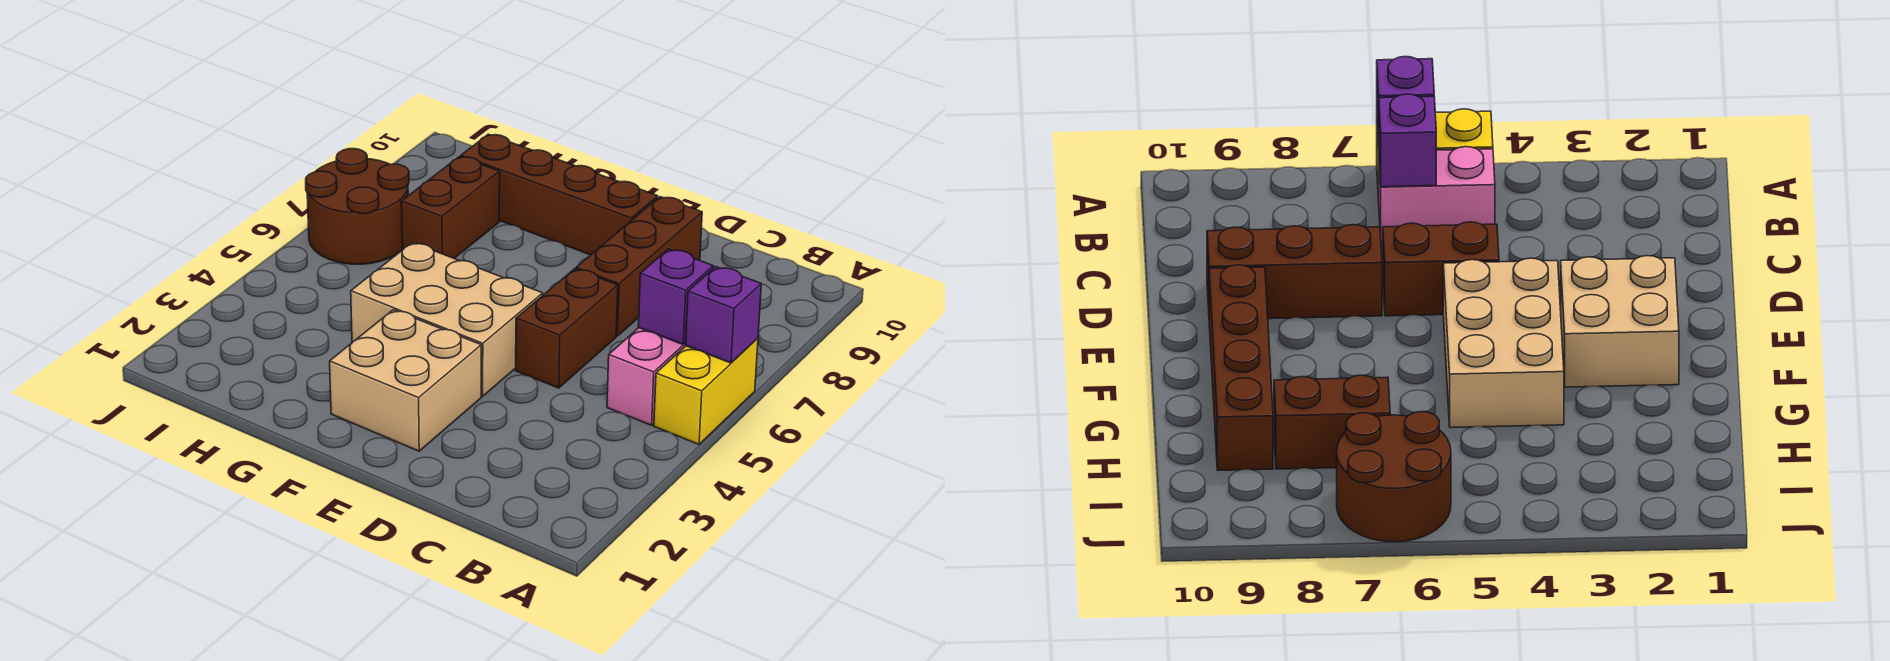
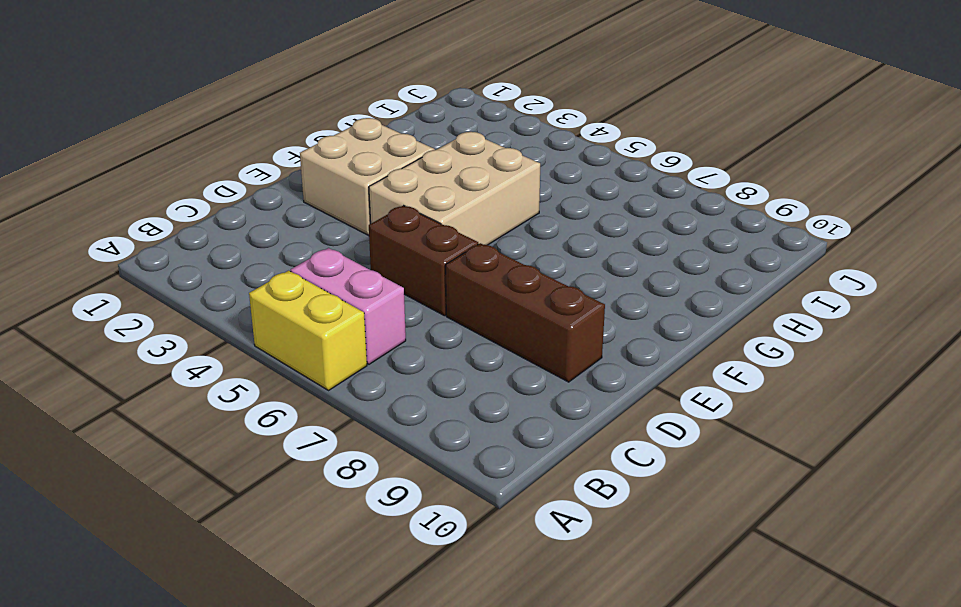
none -> brown brick E9:H9 level 1
none -> brown brick H7:H8 level 1

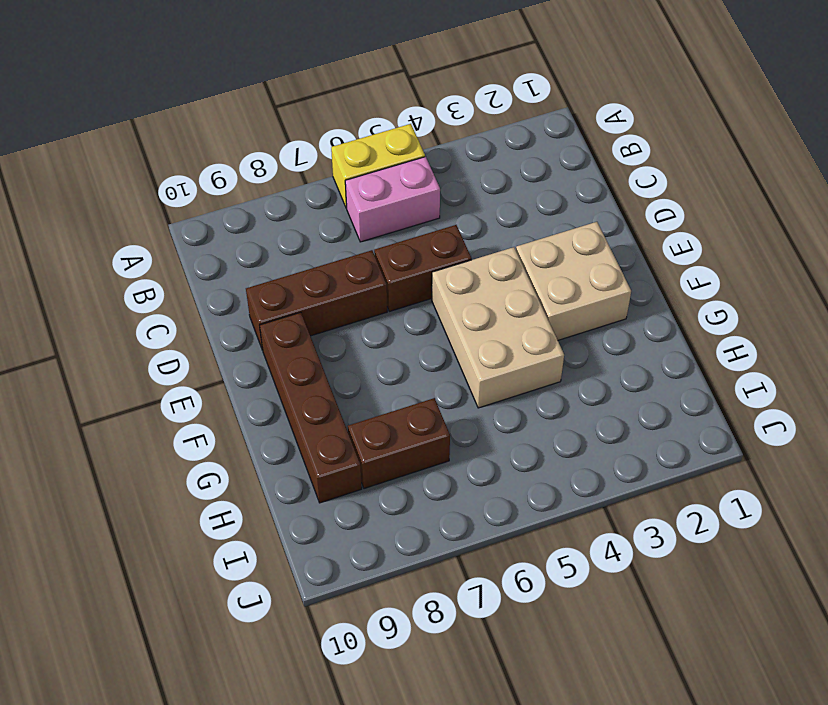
none -> brown round brick I6:J7 level 1
none -> purple brick A6 level 2

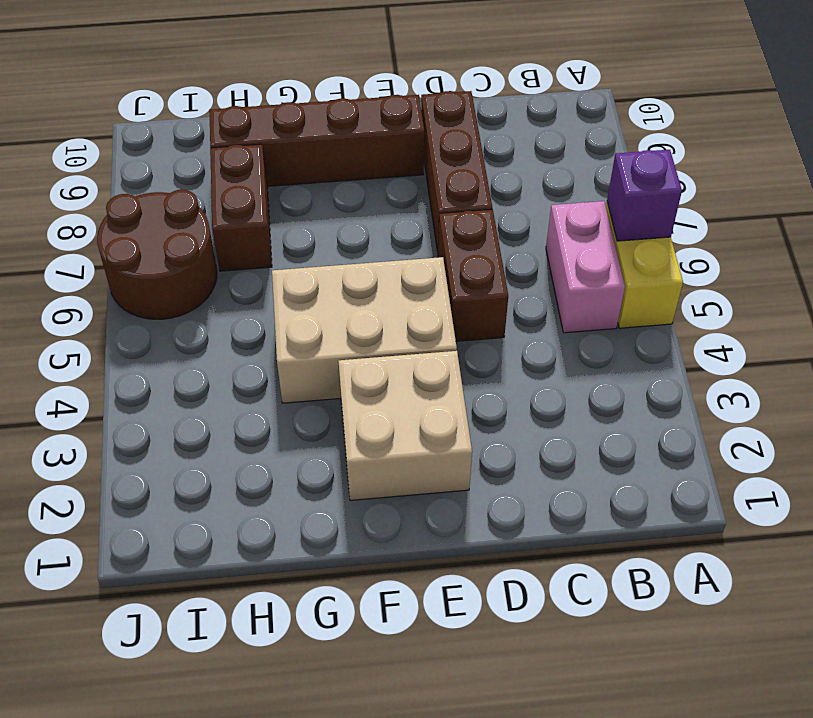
none -> purple brick B6 level 2

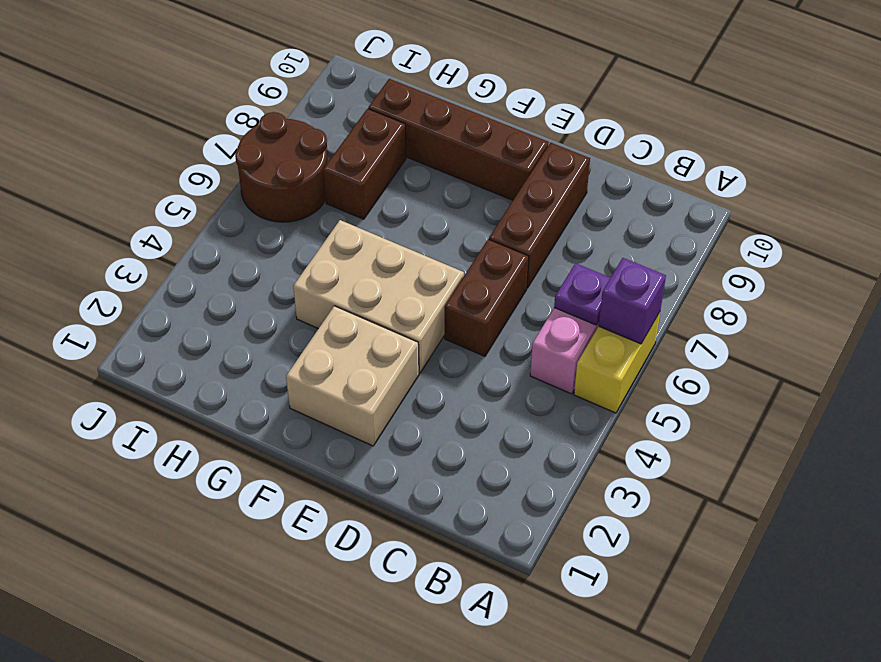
purple plate B6 level 2 -> purple brick B6 level 2

